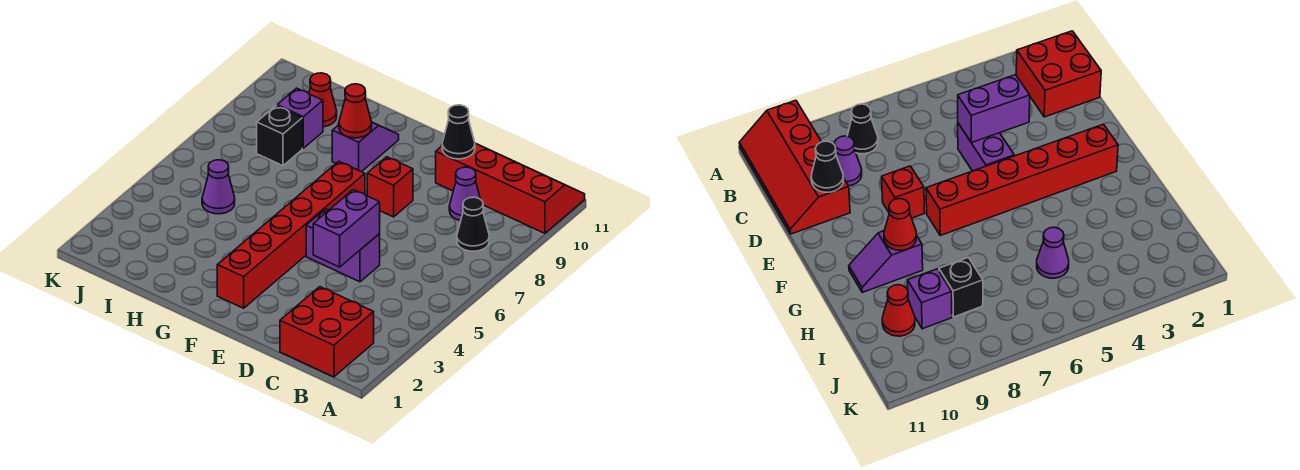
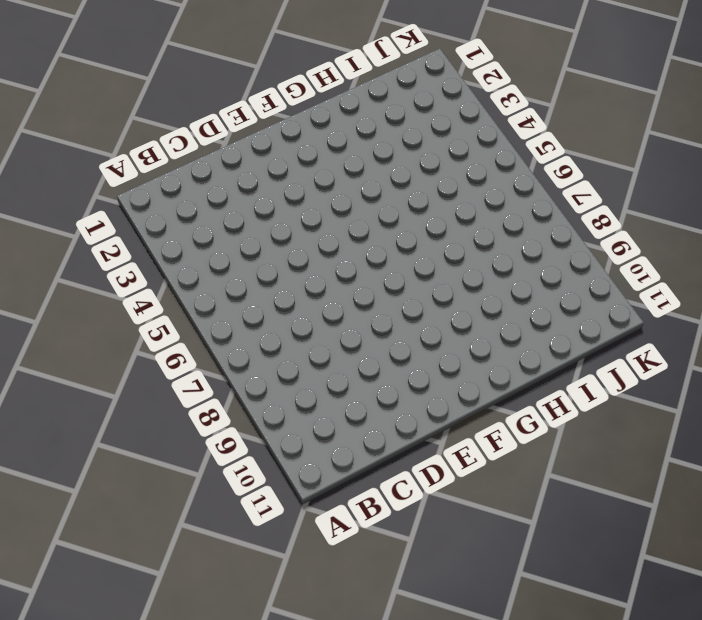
none -> red slope A10:D11 level 1 top 10
none -> red brick B1:C2 level 1
none -> black cone B8 level 1

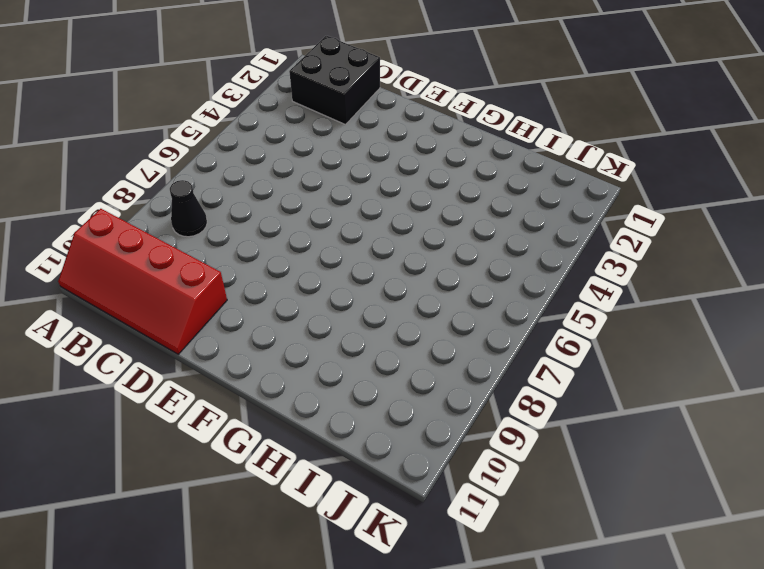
black brick B1:C2 level 1 -> red brick B1:C2 level 1
none -> purple cone C9 level 1
none -> purple brick D5:E5 level 1
none -> red brick E8 level 1

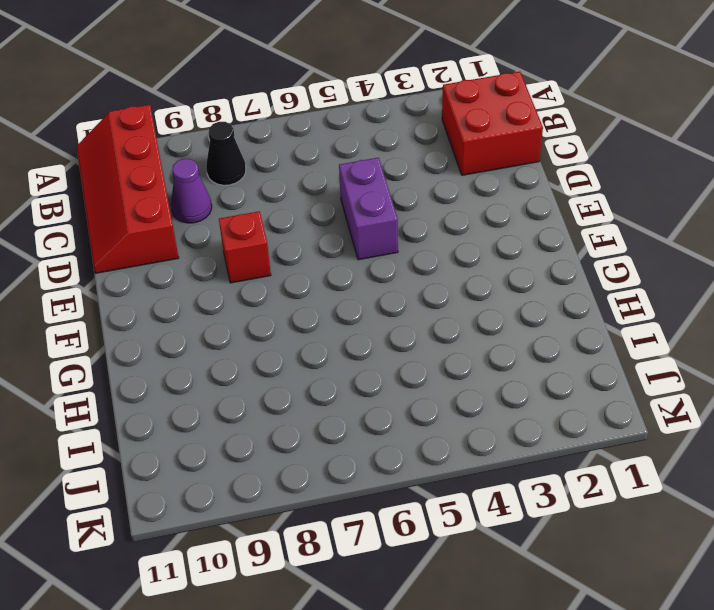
none -> red brick F2:F7 level 1
none -> purple slope G9:G10 level 1 top 9
none -> purple cone I5 level 1

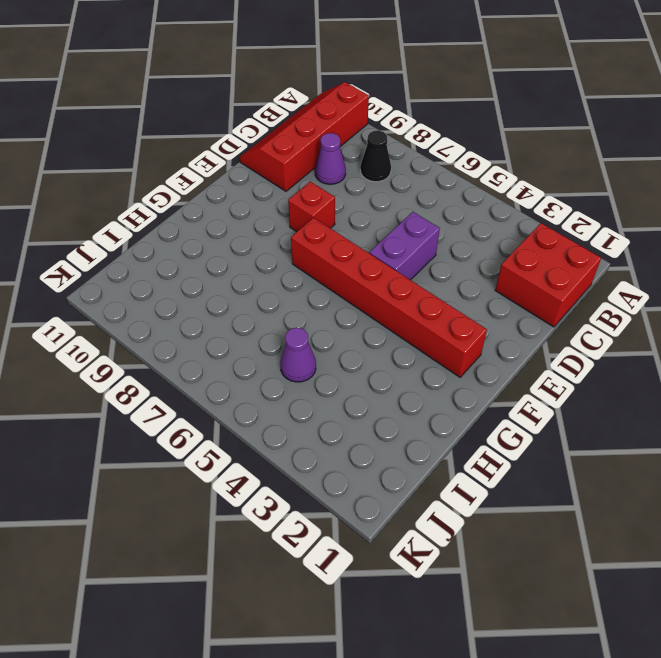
none -> purple slope G9:G10 level 1 top 9
none -> black brick I8 level 1
none -> purple brick I9 level 1

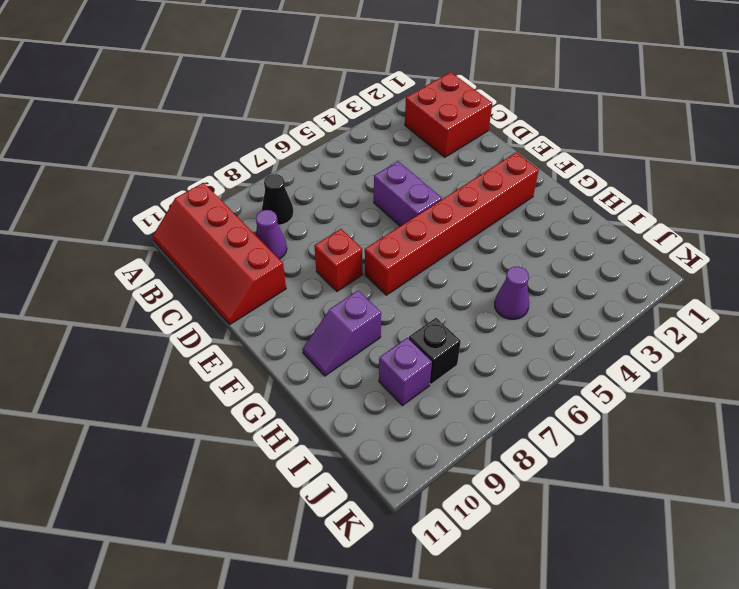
none -> red cone I10 level 1
none -> purple brick D4:D5 level 2
none -> black cone D10 level 2

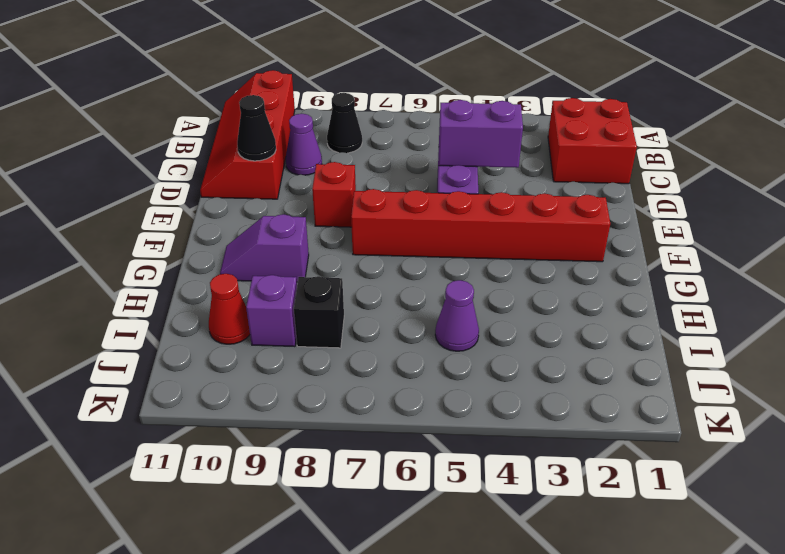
none -> red cone G9 level 2

